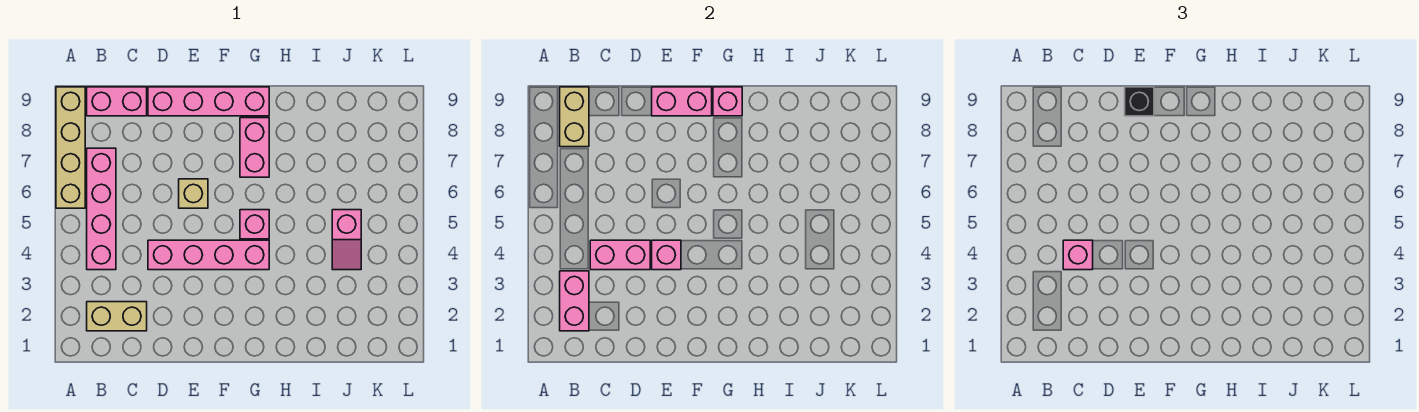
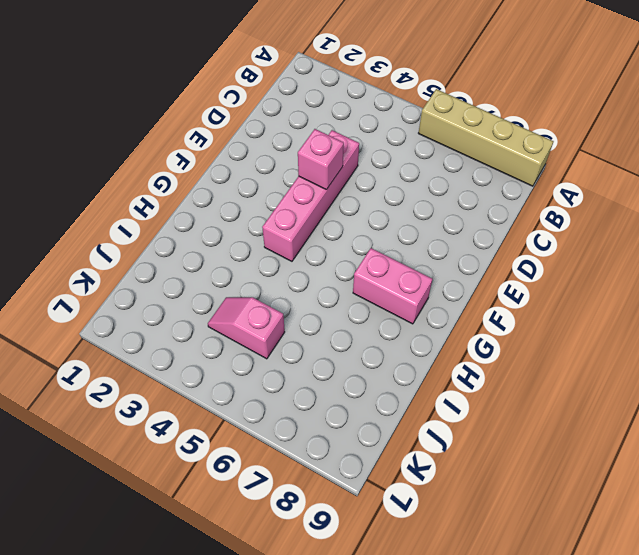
none -> tan brick B2:C2 level 1
none -> pink brick B4:B7 level 1
none -> pink brick B9:C9 level 1

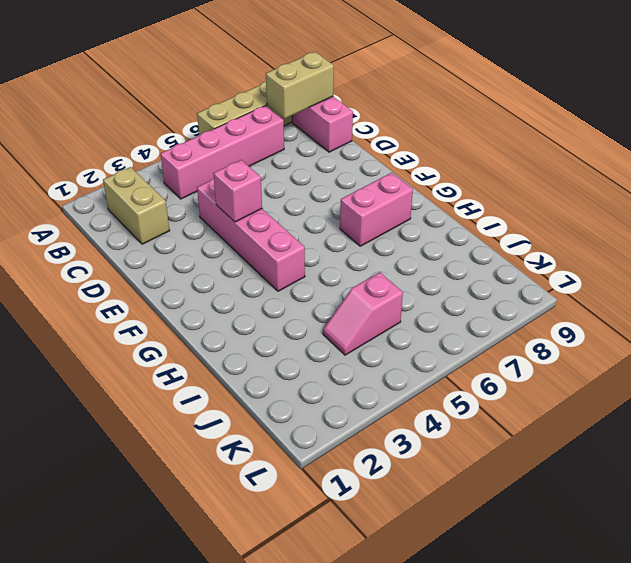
none -> pink brick D9:G9 level 1
none -> tan brick E6 level 1
none -> pink brick G5 level 1

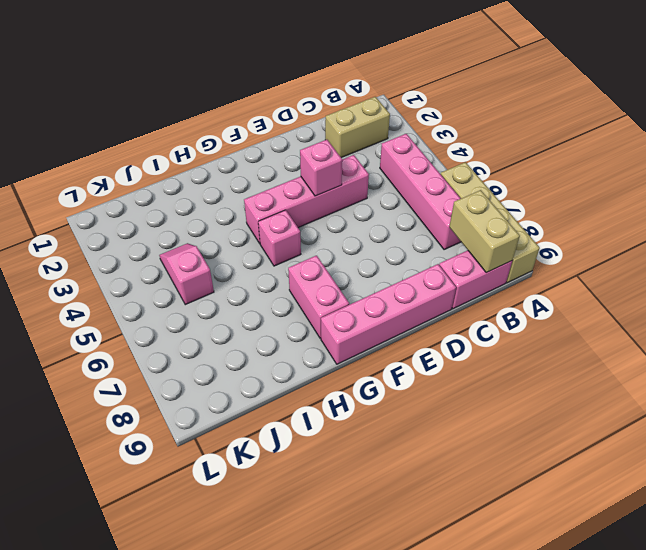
none -> tan brick E6 level 1
none -> pink brick B2:B3 level 2
none -> pink brick C4:D4 level 2

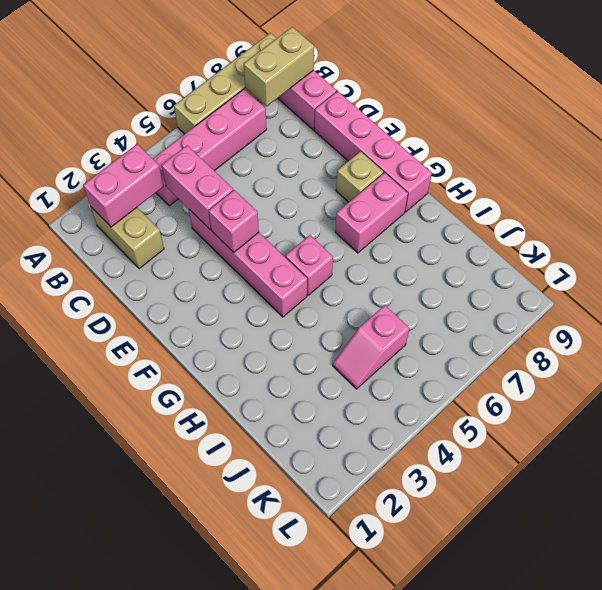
tan brick F8 level 1 -> tan brick E6 level 1
none -> pink brick E9:F9 level 2
none -> pink brick G9 level 2
none -> pink brick C4 level 3

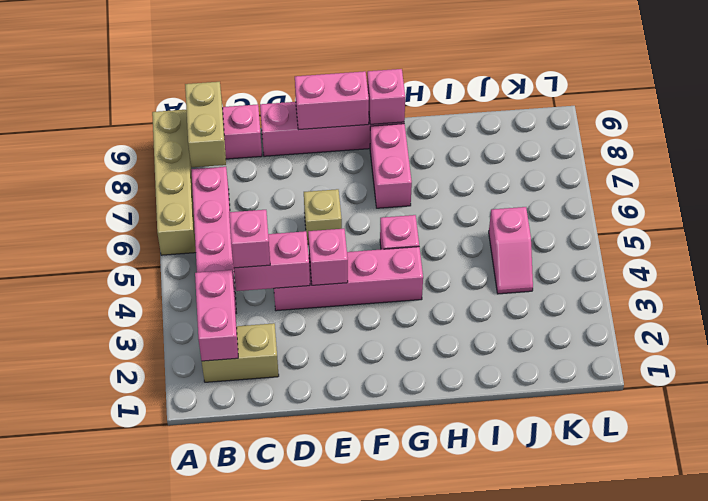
none -> black brick E9 level 3

